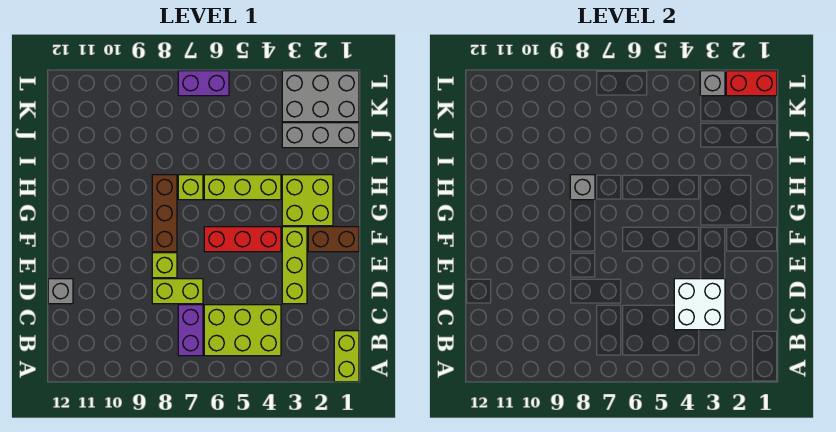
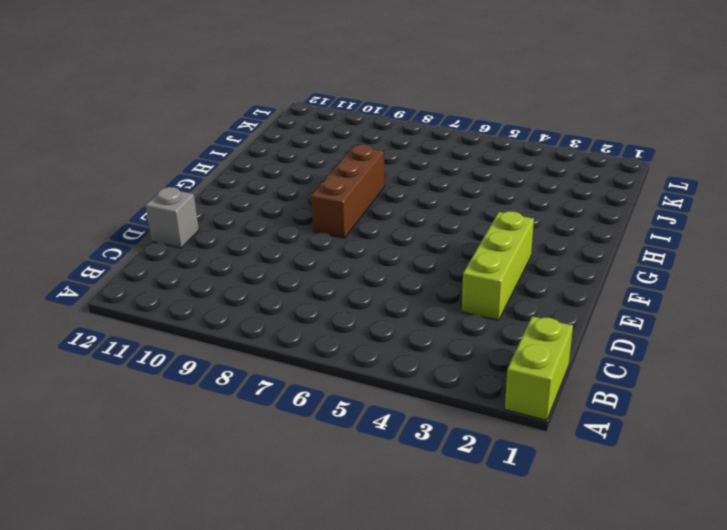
none -> lime brick B4:C6 level 1
none -> purple brick B7:C7 level 1
none -> lime brick D7:D8 level 1

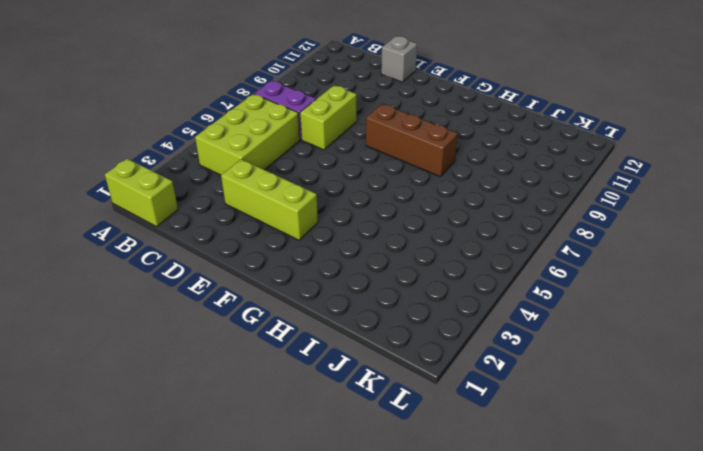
none -> lime brick E8 level 1
none -> brown brick F1:F2 level 1
none -> red brick F4:F6 level 1

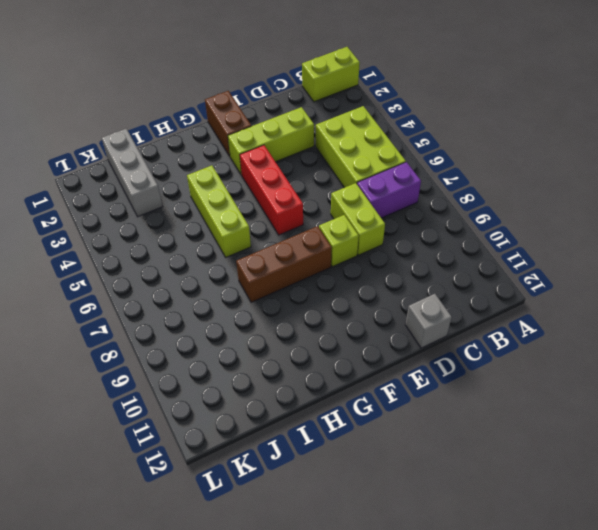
none -> lime brick G2:H3 level 1
none -> lime brick H7 level 1
none -> grey brick K1:L3 level 1

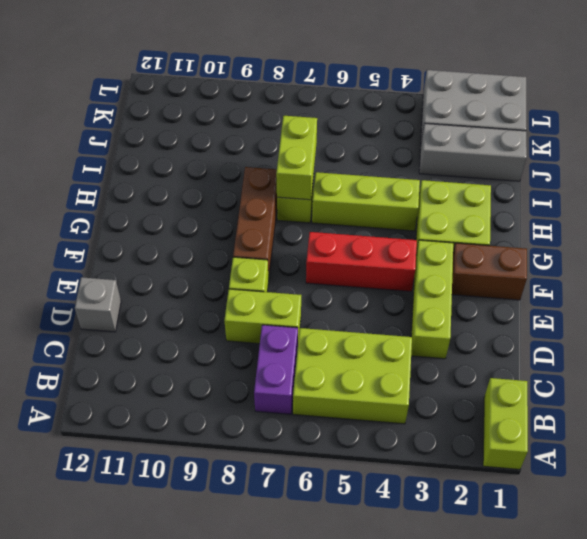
lime brick H7:I7 level 2 -> none
none -> purple brick L6:L7 level 1
none -> white brick C3:D4 level 2
none -> grey brick H8 level 2

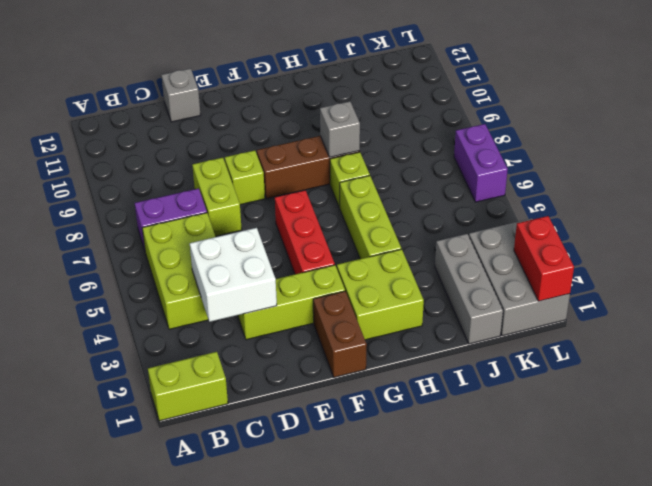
none -> grey brick L3 level 2

